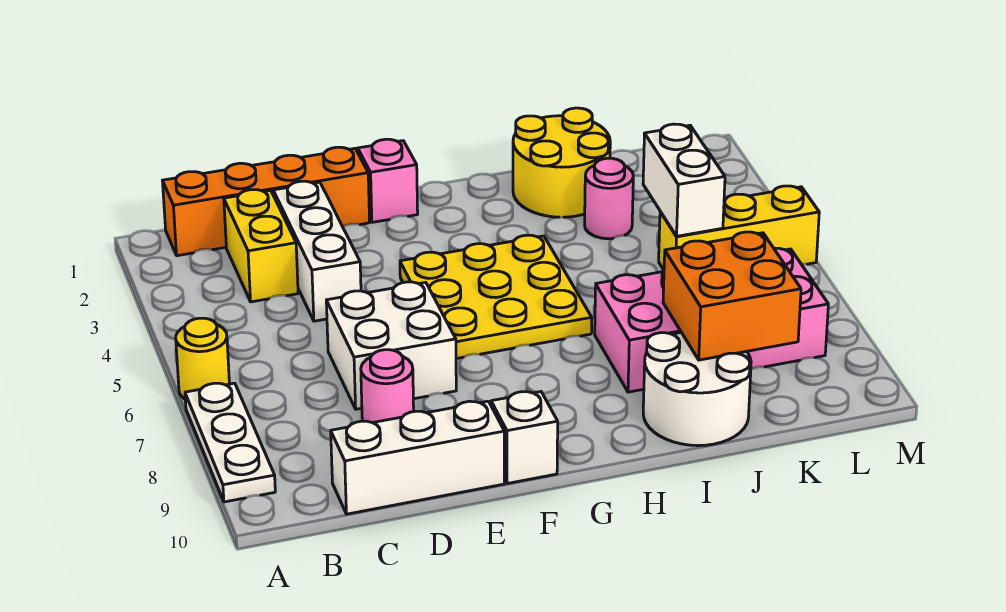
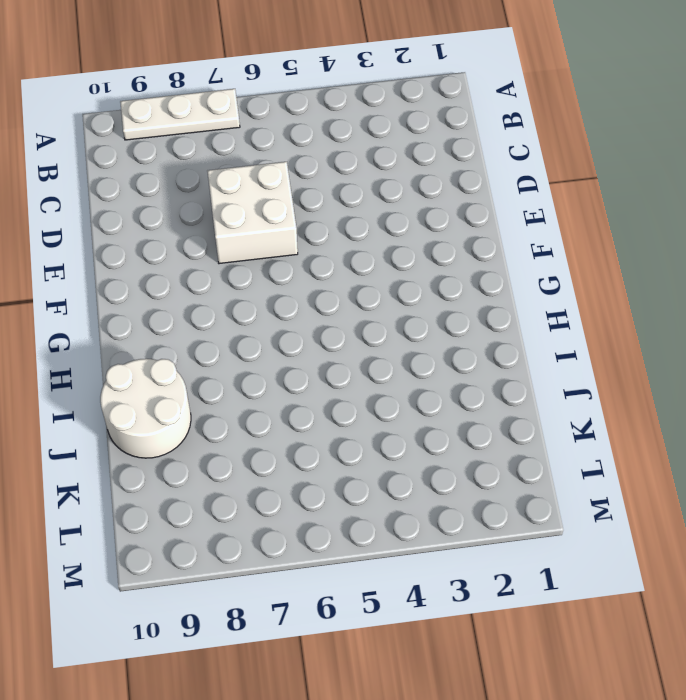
none -> yellow round brick A6 level 1
none -> orange brick B1:E1 level 1
none -> yellow brick C2:C3 level 1

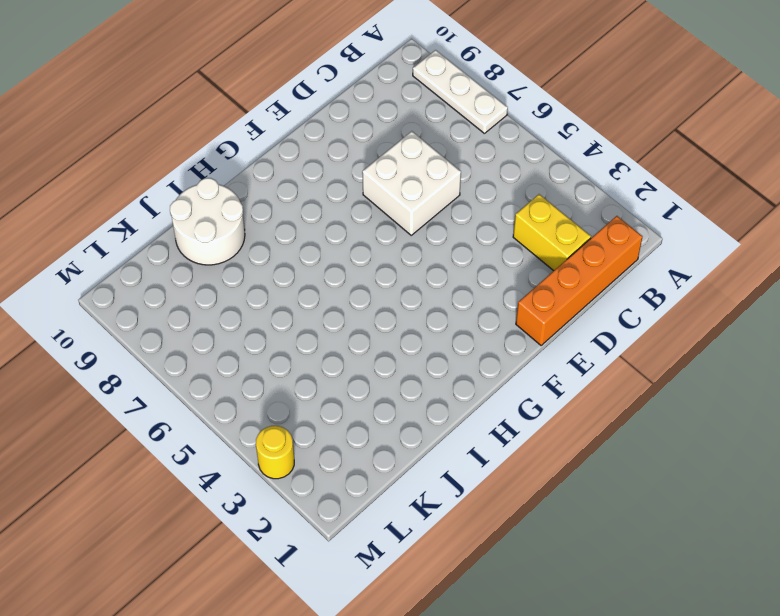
yellow round brick M3 level 1 -> yellow round brick A6 level 1
none -> white brick C10:E10 level 1
none -> white brick D2:D4 level 1
none -> pink round brick D8 level 1

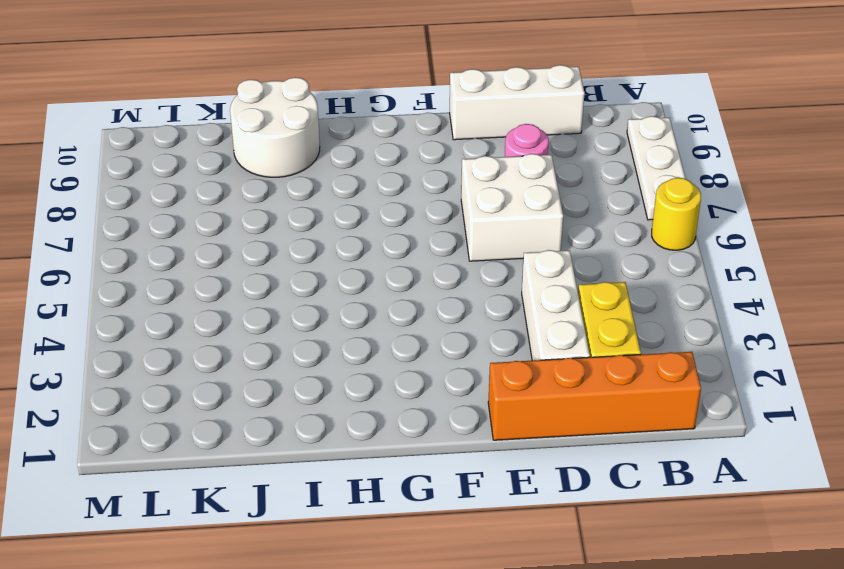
none -> pink brick F1 level 1
none -> yellow plate F4:H6 level 1
none -> white brick F10 level 1

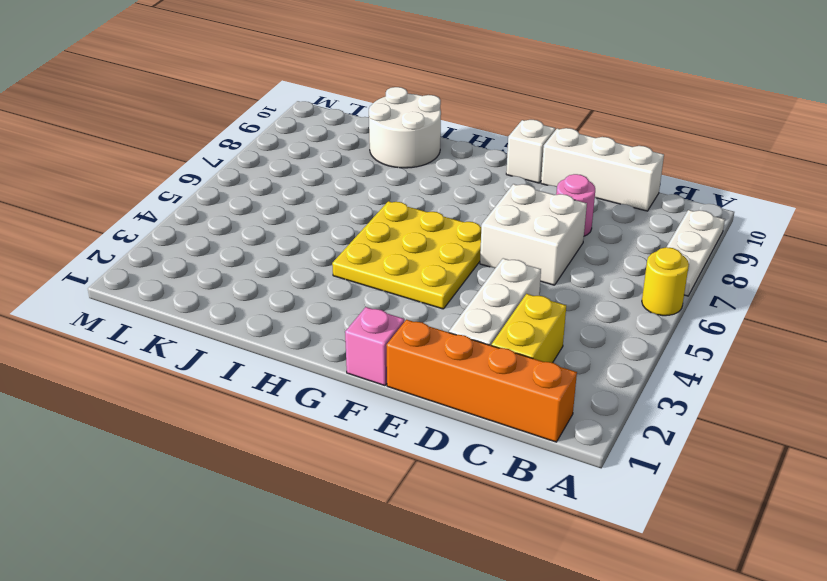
none -> yellow round brick I1:J2 level 1
none -> pink brick I7:L8 level 1
none -> pink round brick J3 level 1

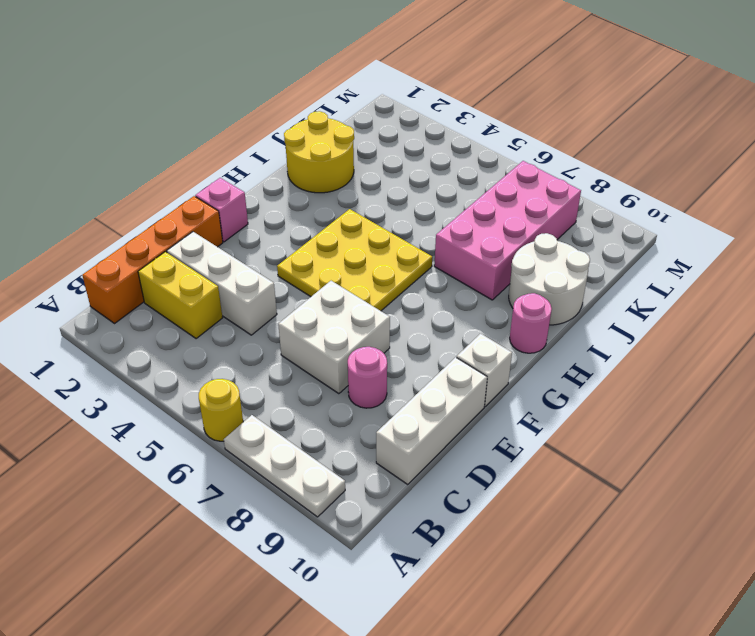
pink round brick H10 level 1 -> pink round brick J3 level 1
none -> yellow brick K5:M5 level 1
none -> orange brick J8:K9 level 2
none -> white brick K4:K5 level 2

